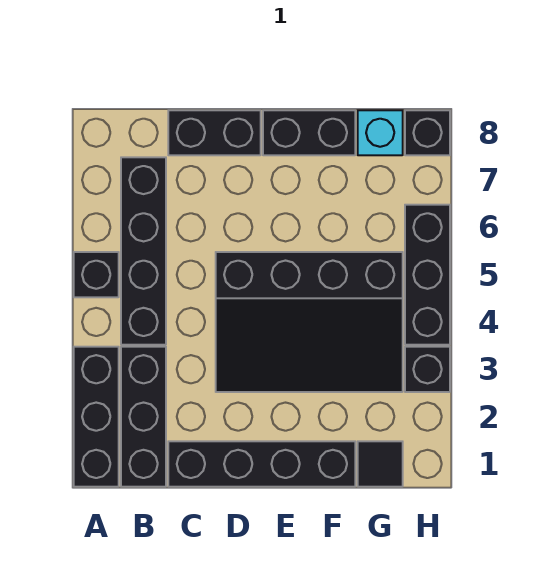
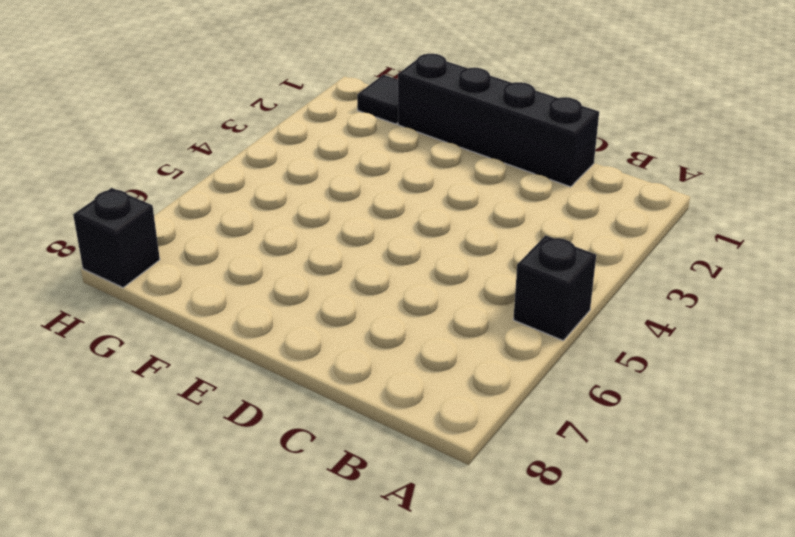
none -> black brick A1:A3 level 1
none -> black brick B1:B3 level 1
none -> black brick B4:B7 level 1

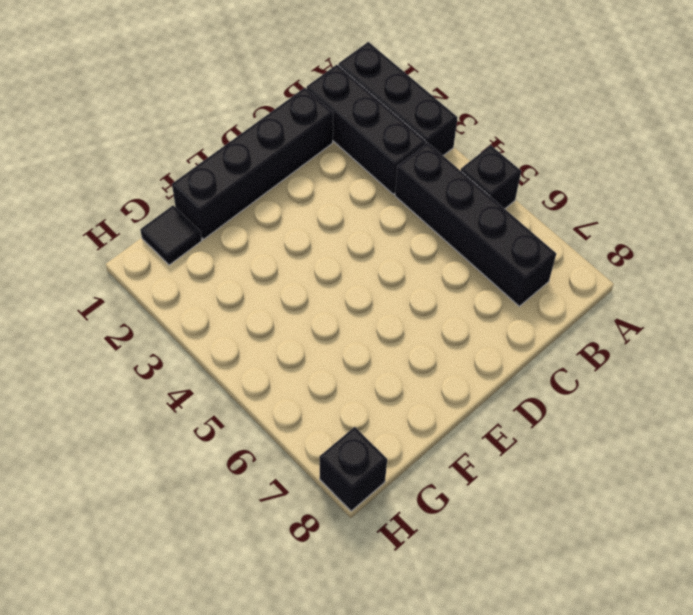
none -> black brick C8:D8 level 1
none -> black slope D3:G5 level 1 top 5
none -> black brick E8:F8 level 1

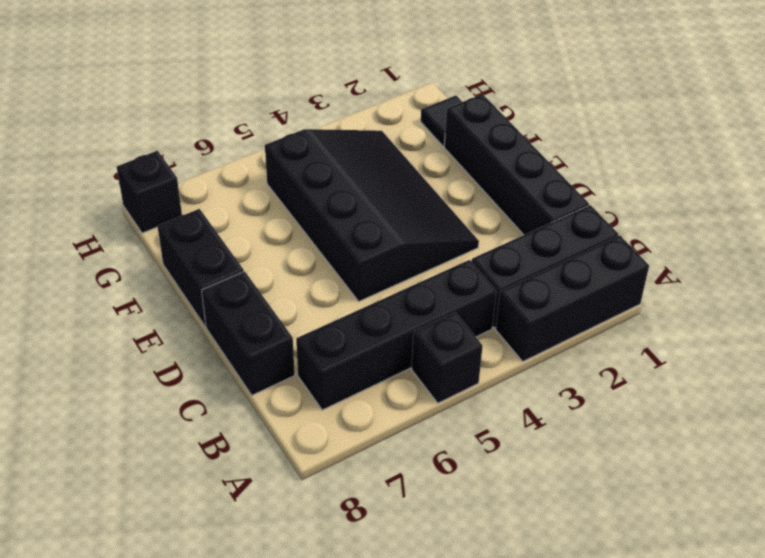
none -> cyan brick G8 level 1
none -> black brick H3 level 1
none -> black brick H4:H6 level 1

